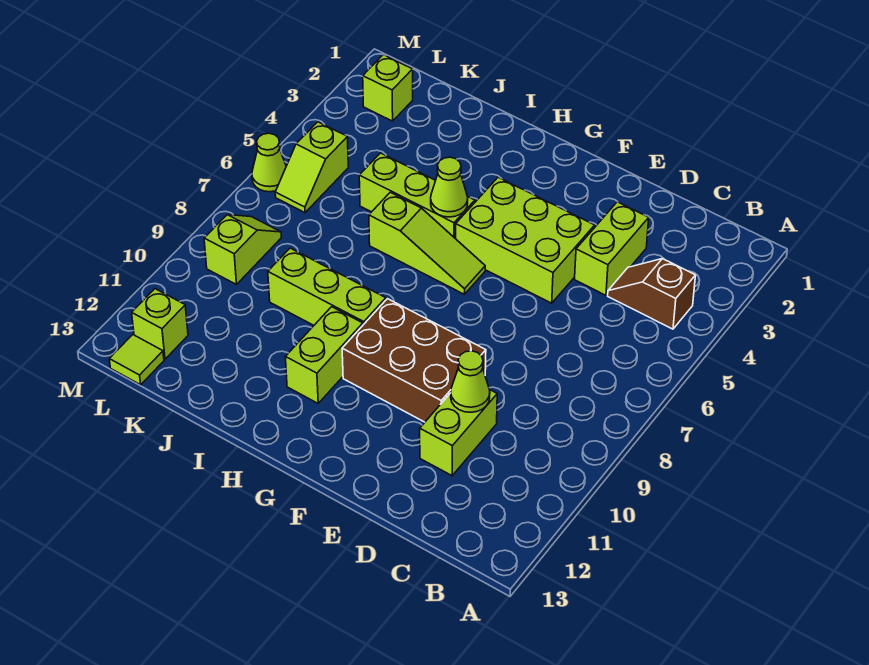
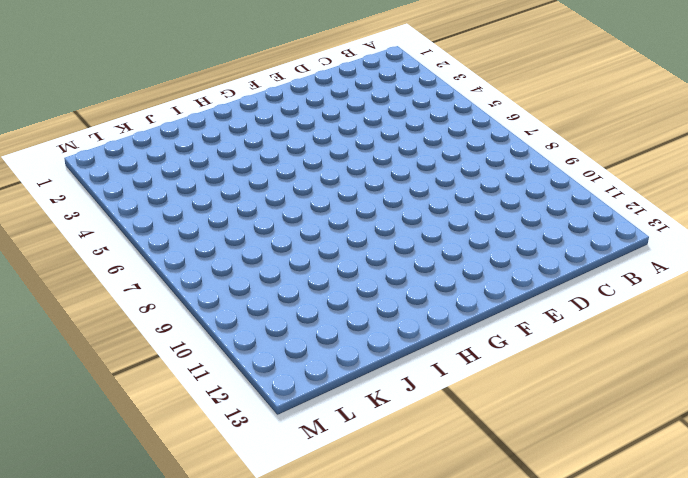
none -> brown slope B4:C4 level 1 top B
none -> lime brick D3:D4 level 1
none -> lime brick D10:D11 level 1

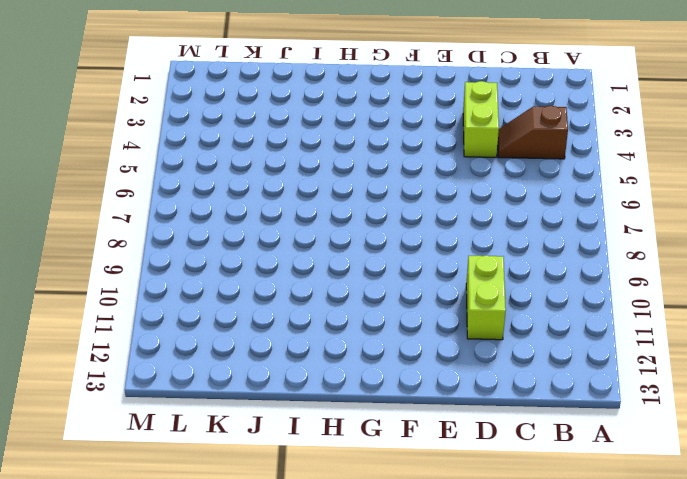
none -> lime brick E4:G5 level 1
none -> brown brick E9:G10 level 1
none -> lime slope G6:I6 level 1 top I

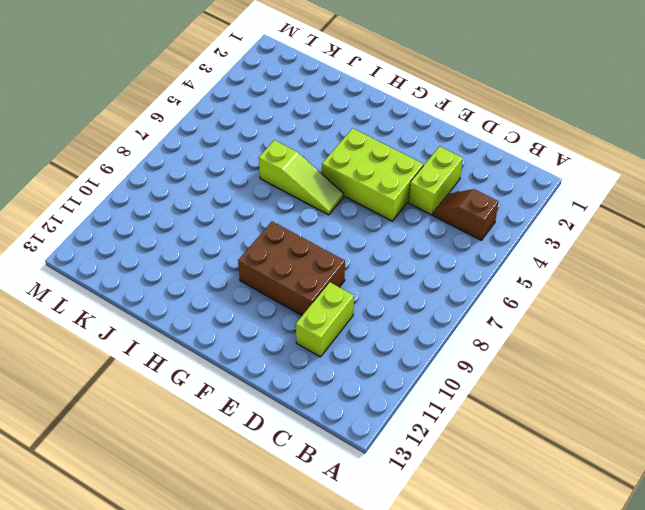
none -> lime brick H5:J5 level 1
none -> lime brick H9:J9 level 1
none -> lime brick H10:H11 level 1

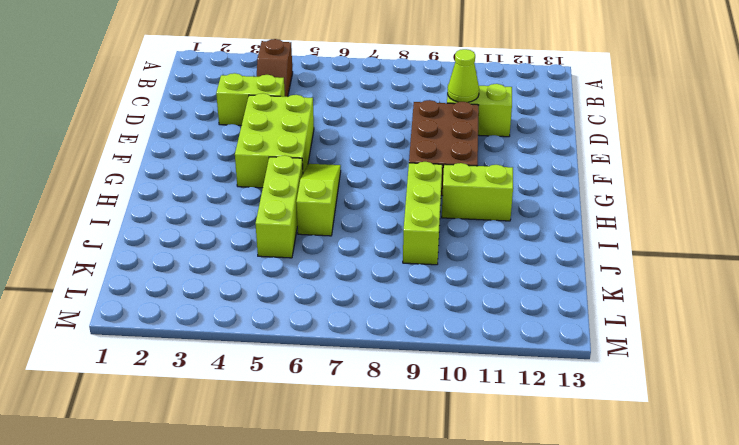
none -> lime brick L2 level 1
none -> lime slope L5:L6 level 1 top 5
none -> lime slope L8:L9 level 1 top 9

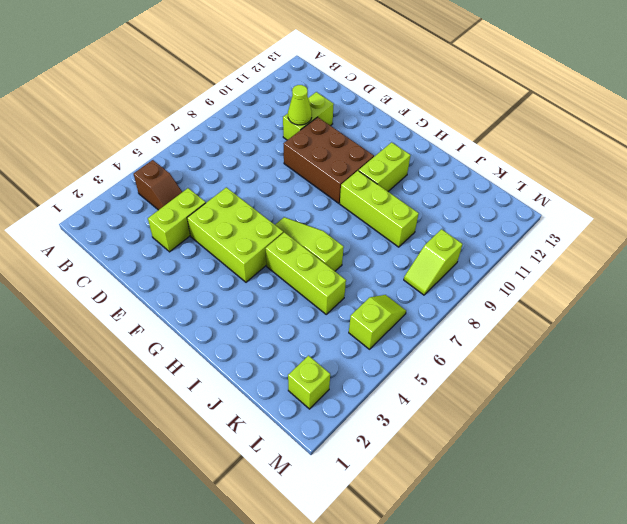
none -> lime brick L12 level 1
none -> lime tile L13 level 1
none -> lime cone M6 level 1

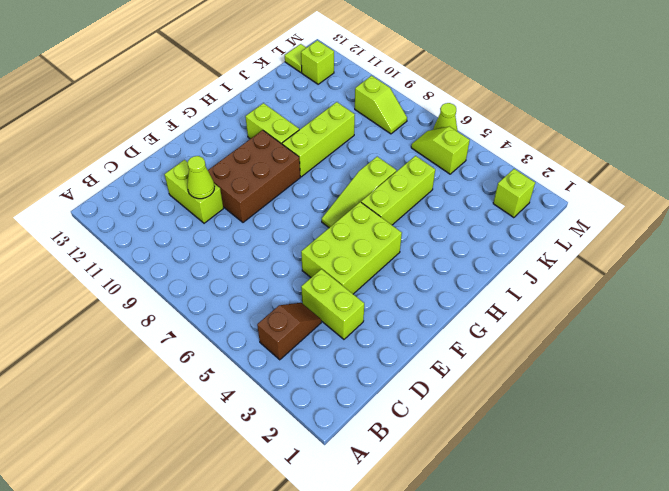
none -> lime cone H5 level 2

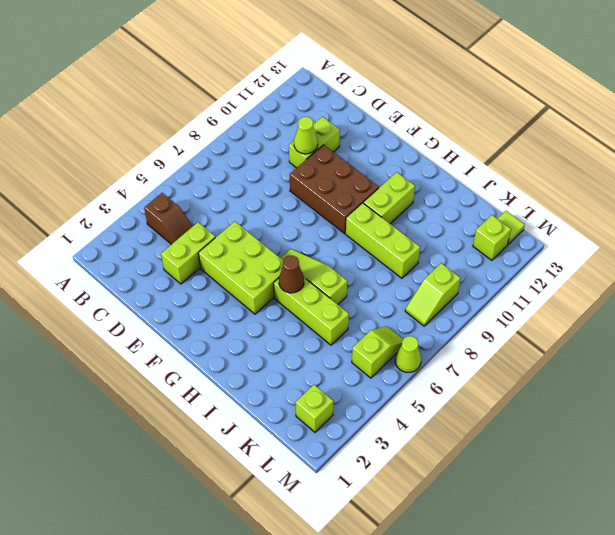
brown cone H5 level 2 -> lime cone H5 level 2

